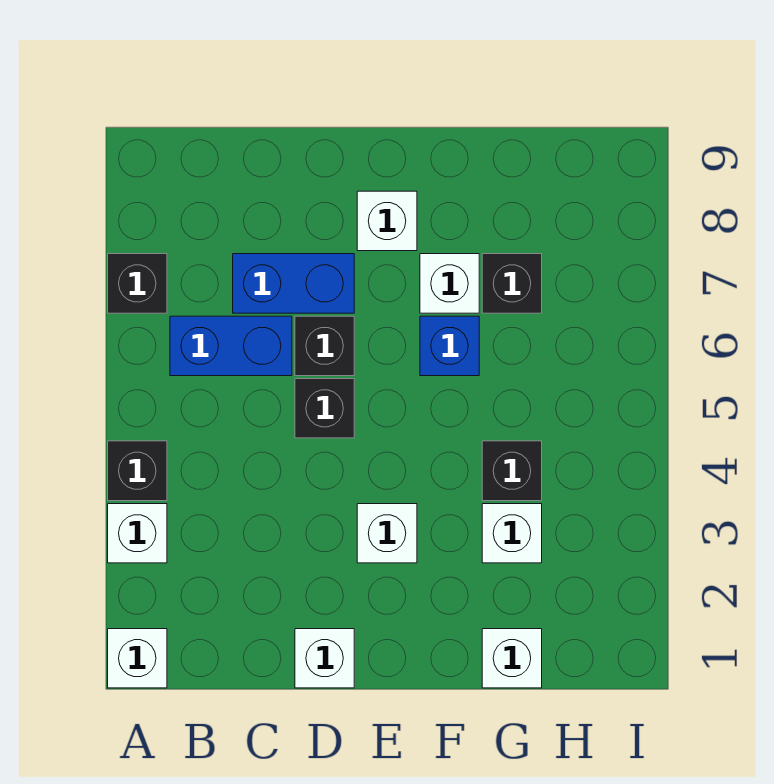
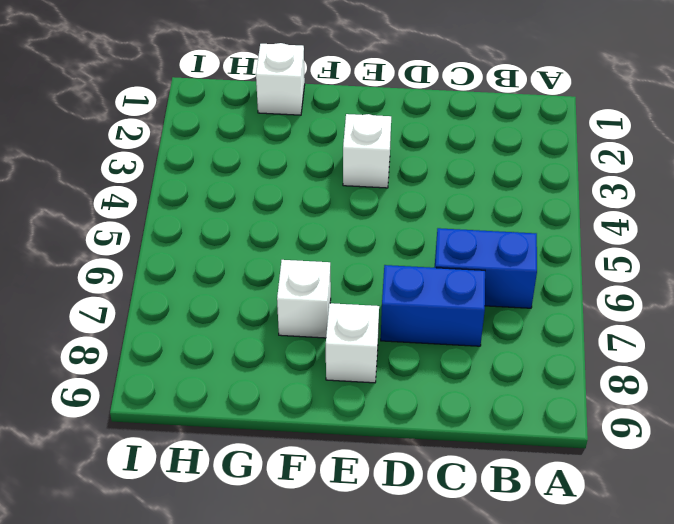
none -> white brick A1 level 1
none -> white brick A3 level 1
none -> black brick A4 level 1

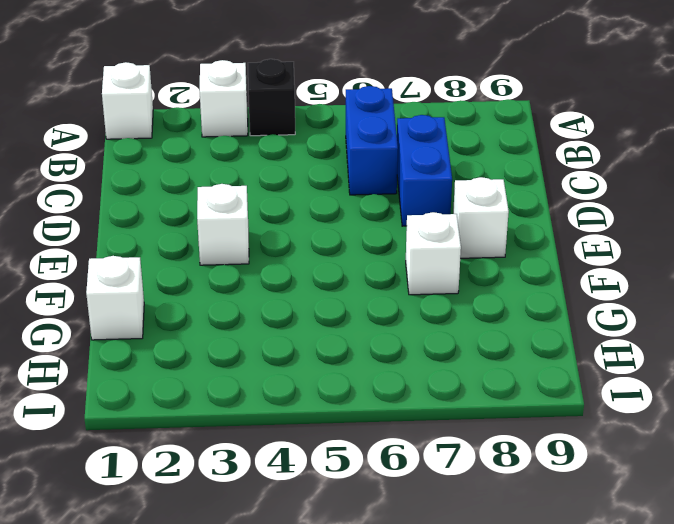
none -> black brick A7 level 1
none -> white brick D1 level 1
none -> black brick D5 level 1

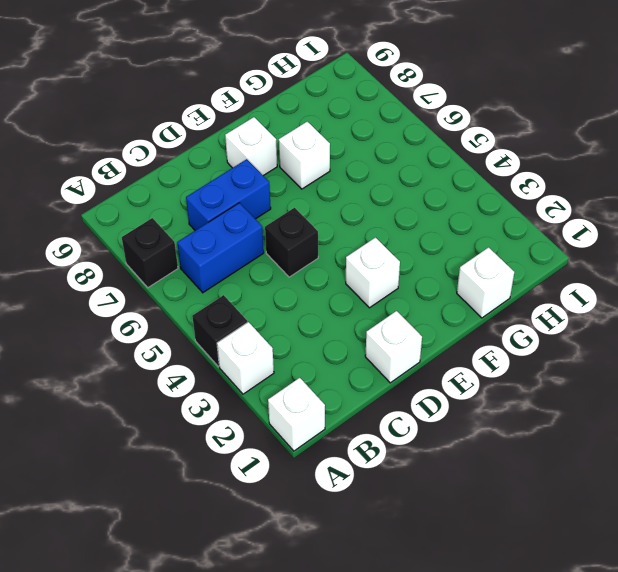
none -> black brick D6 level 1
none -> blue brick F6 level 1
none -> white brick G3 level 1

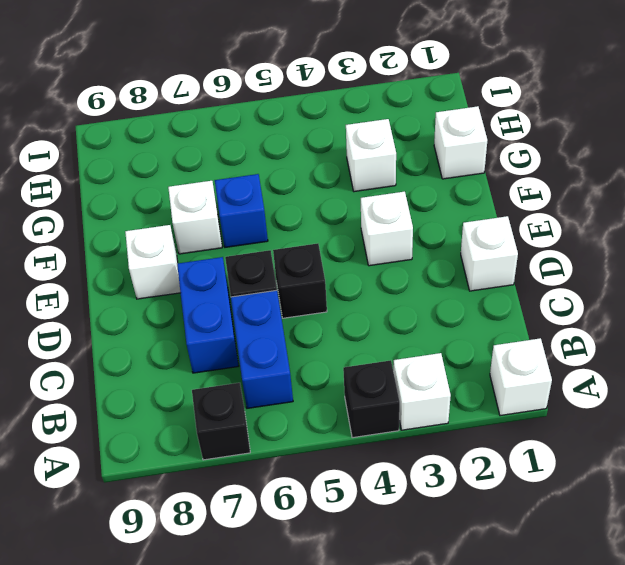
none -> black brick G4 level 1
none -> black brick G7 level 1

